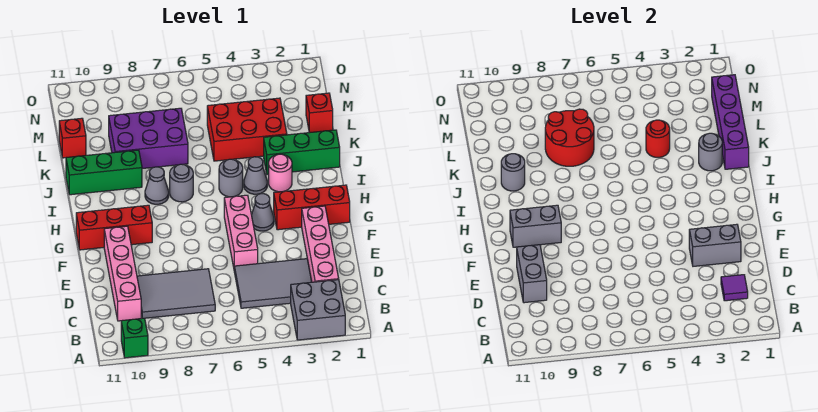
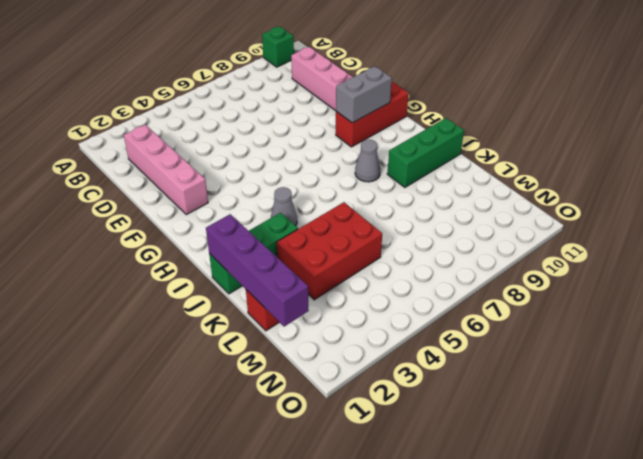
none -> grey brick A2:B3 level 1
none -> grey tile C3:D5 level 1
none -> grey tile C7:D9 level 1
none -> pink brick E5:G5 level 1

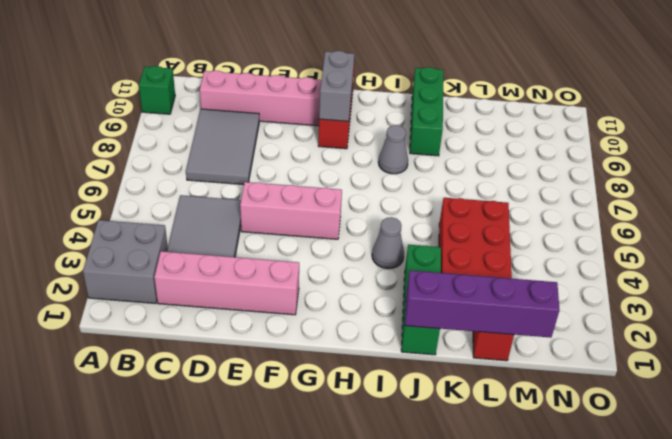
none -> red brick G1:G3 level 1
none -> grey cone G4 level 1
none -> pink round brick I3 level 1
none -> grey round brick I5 level 1

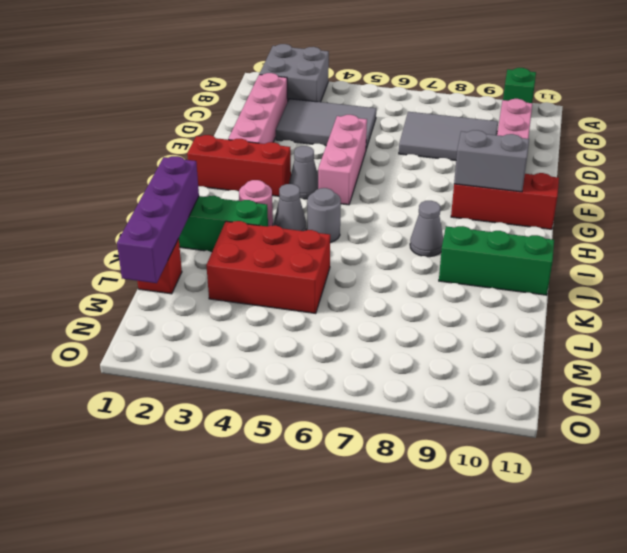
none -> grey round brick I7 level 1
none -> purple brick K7:L9 level 1
none -> red brick L11 level 1
none -> purple tile C2 level 2

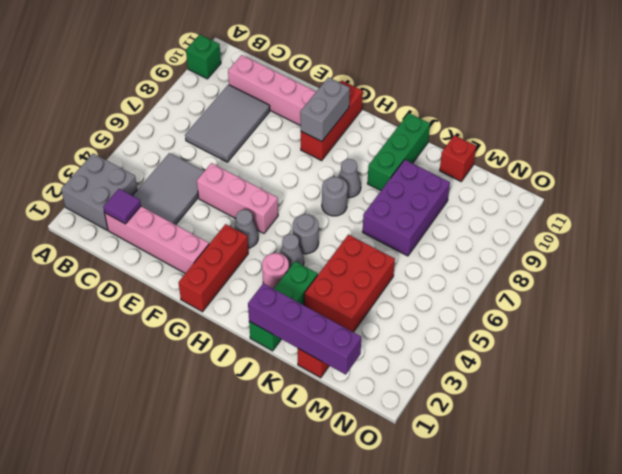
none -> grey brick D10:E10 level 2
none -> grey brick E2:E3 level 2
none -> grey round brick J2 level 2
none -> grey round brick J10 level 2

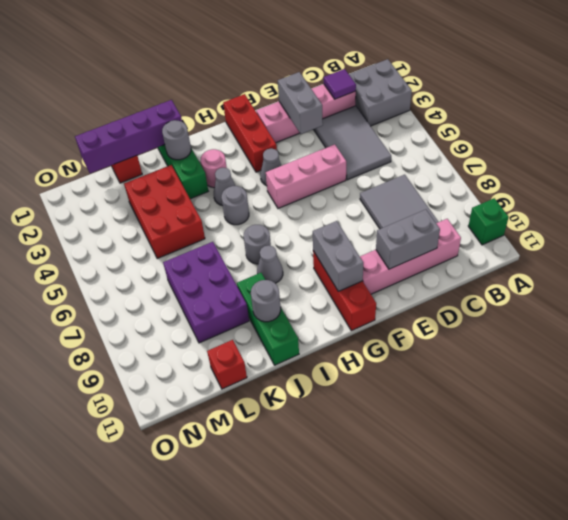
none -> red round brick K4 level 2
none -> red round brick K7:L8 level 2

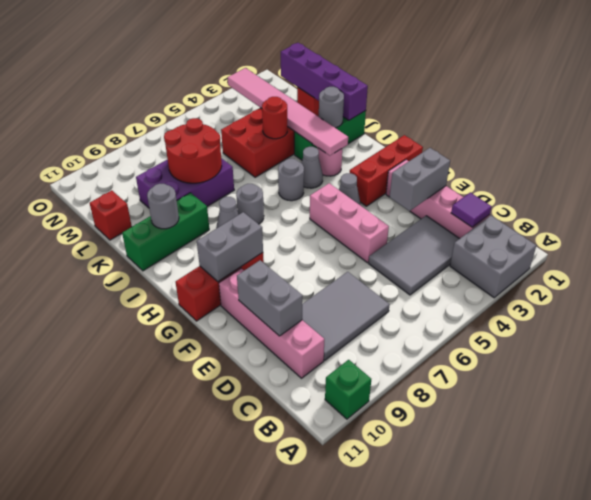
pink tile I3:N3 level 2 -> none

